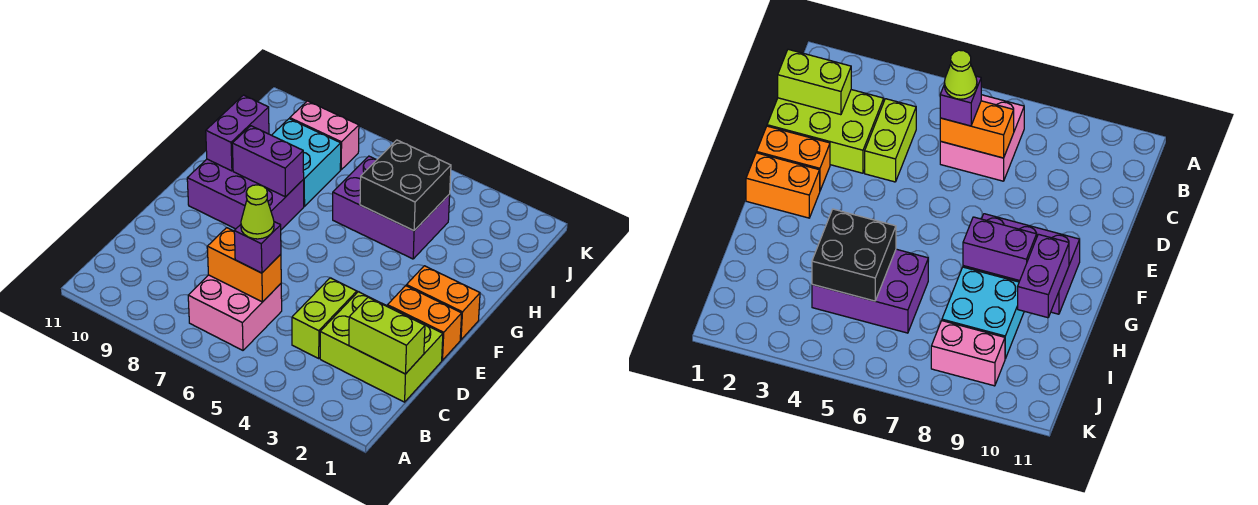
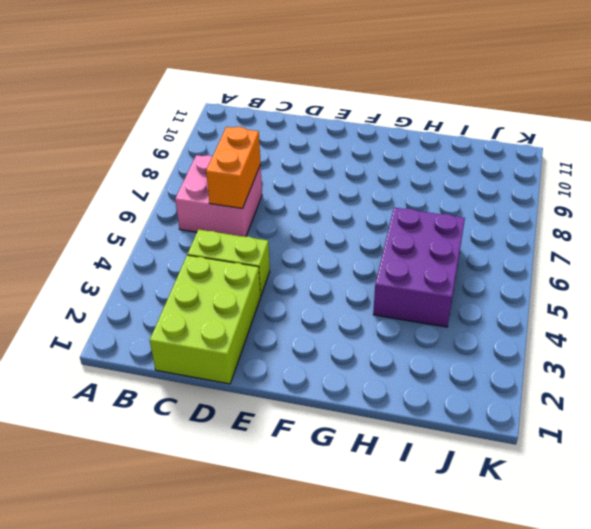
none -> orange brick E1:E2 level 1
none -> orange brick F1:F2 level 1
none -> purple brick F8:G10 level 1

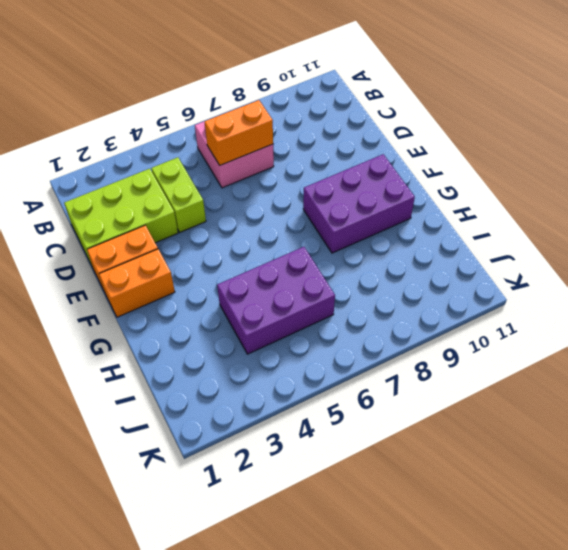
none -> cyan brick H8:I9 level 1
none -> pink brick J8:J9 level 1
none -> lime brick C1:C2 level 2

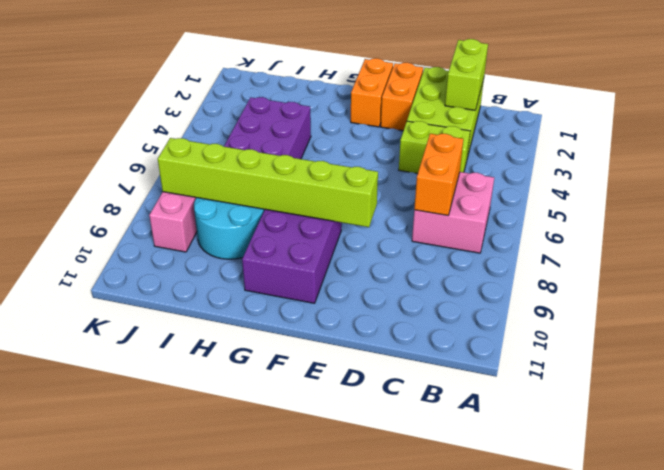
lime brick E8:J8 level 2 -> purple brick G8:G9 level 2
cyan round brick H8:I9 level 1 -> cyan brick H8:I9 level 1
none -> purple brick G10:H10 level 2
none -> black brick H4:I5 level 2
none -> purple brick C6 level 3

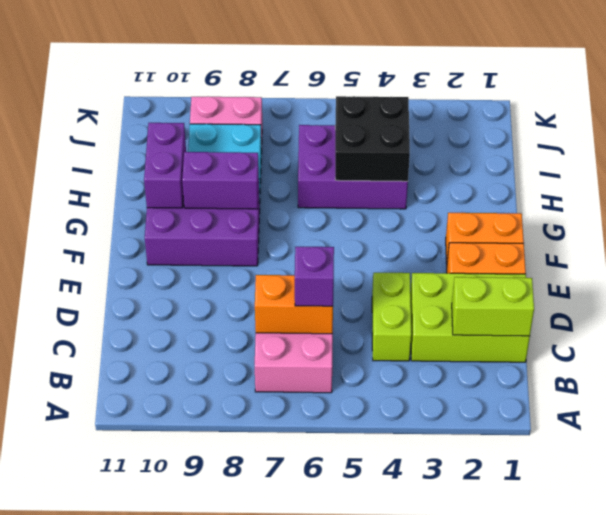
none -> lime cone C6 level 4

